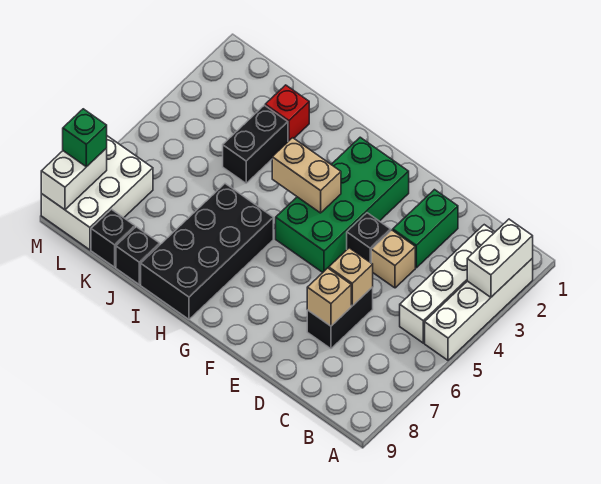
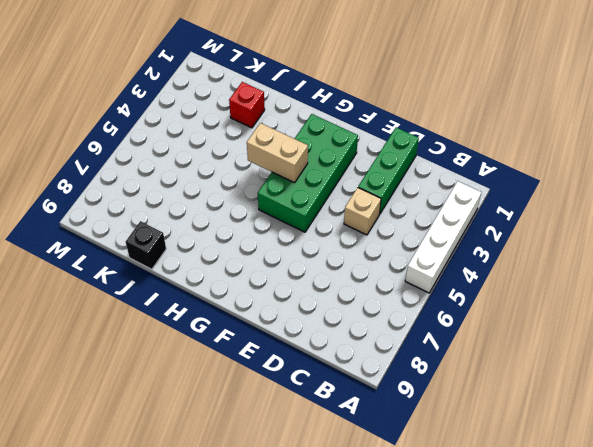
green brick D1:D3 level 1 -> green brick D2:D3 level 1
none -> white brick B2:B5 level 1
none -> black brick D6:D7 level 1
none -> black brick E4 level 1

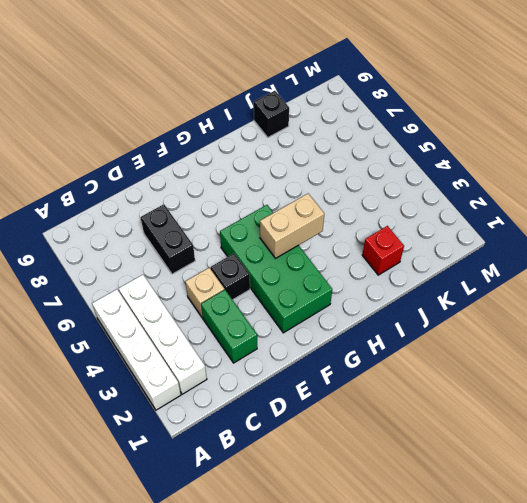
none -> black brick H6:I9 level 1
none -> black brick J3:J4 level 1
none -> black brick K9 level 1

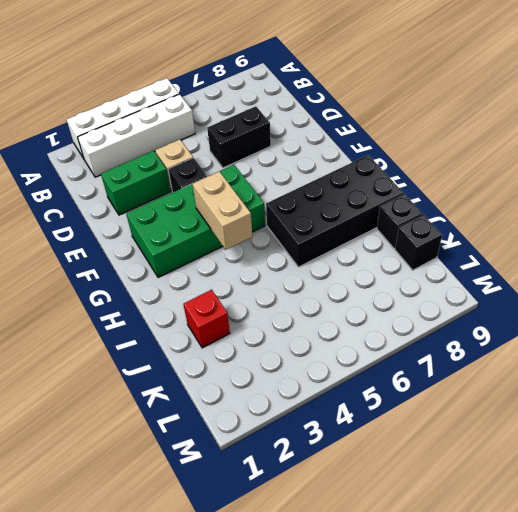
none -> black brick J3:J4 level 1
none -> white brick L7:M9 level 1
none -> white brick A2:A3 level 2

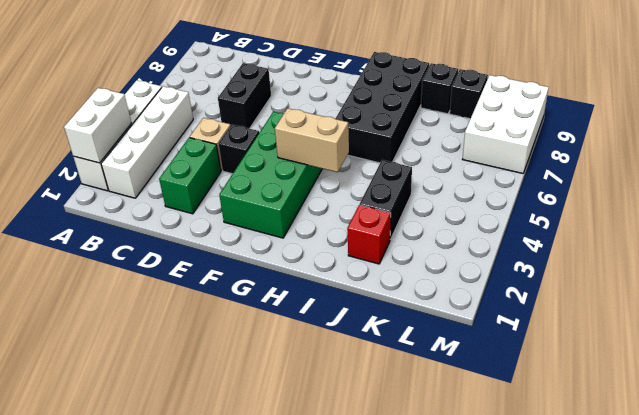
none -> tan brick D6 level 2
none -> tan brick D7 level 2
none -> white brick M8:M9 level 2

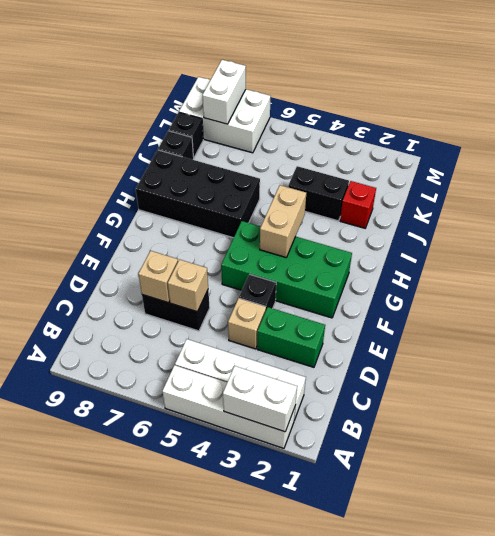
white brick L8:M8 level 2 -> white brick M8:M9 level 2
none -> green brick M8 level 3

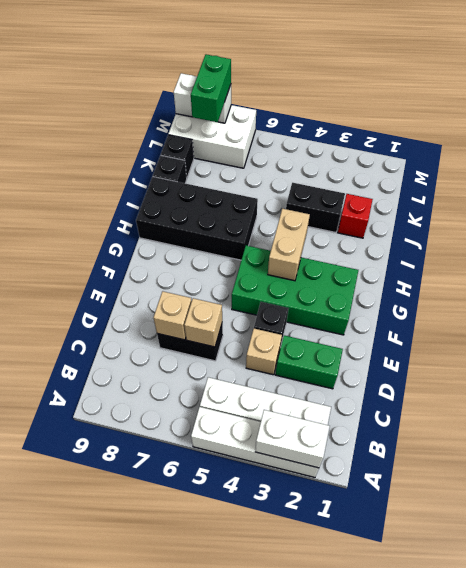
green brick L8:M8 level 3 -> green brick M8 level 3

